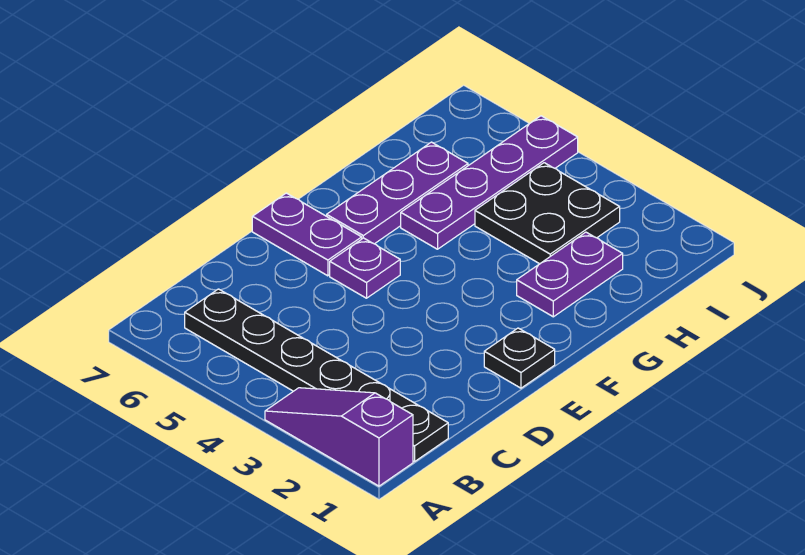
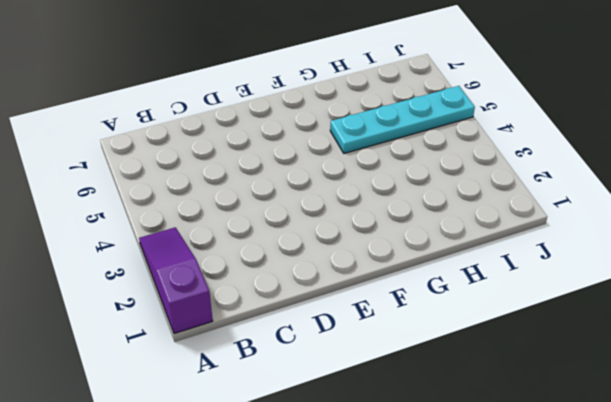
cyan plate G5:J5 level 1 -> purple plate G5:J5 level 1
none -> black plate B1:B6 level 1
none -> black plate E1 level 1

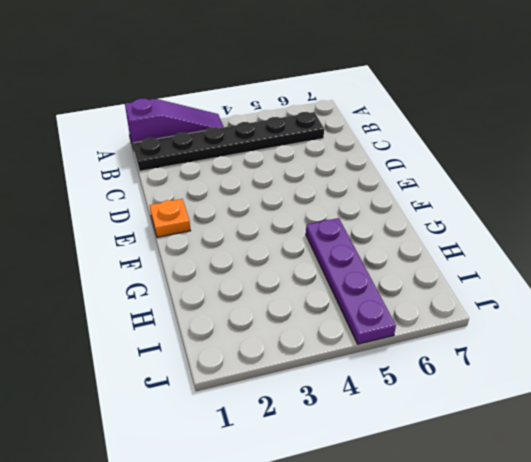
orange plate E1 level 1 -> black plate E1 level 1
none -> purple plate E5 level 1
none -> purple plate E6:E7 level 1

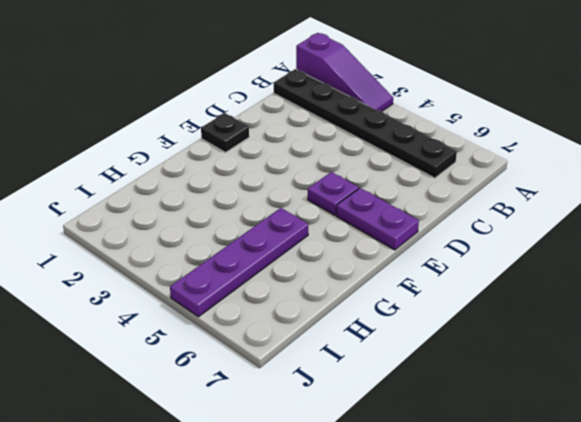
none -> purple plate F6:H6 level 1
none -> purple plate G2:H2 level 1

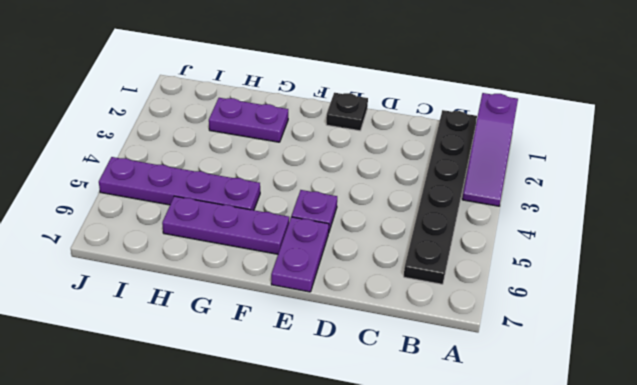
none -> black plate H3:I4 level 1

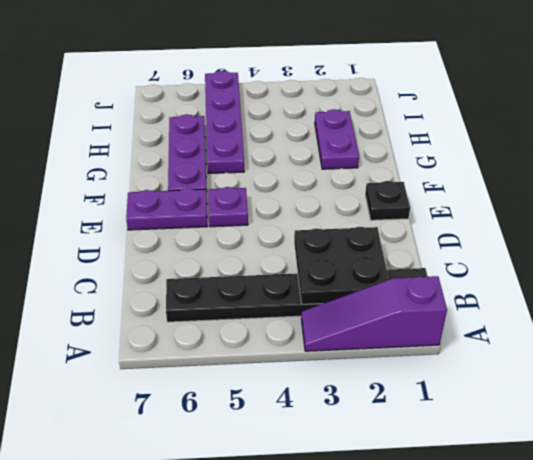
black plate B2:C3 level 2 -> black plate H3:I4 level 1

